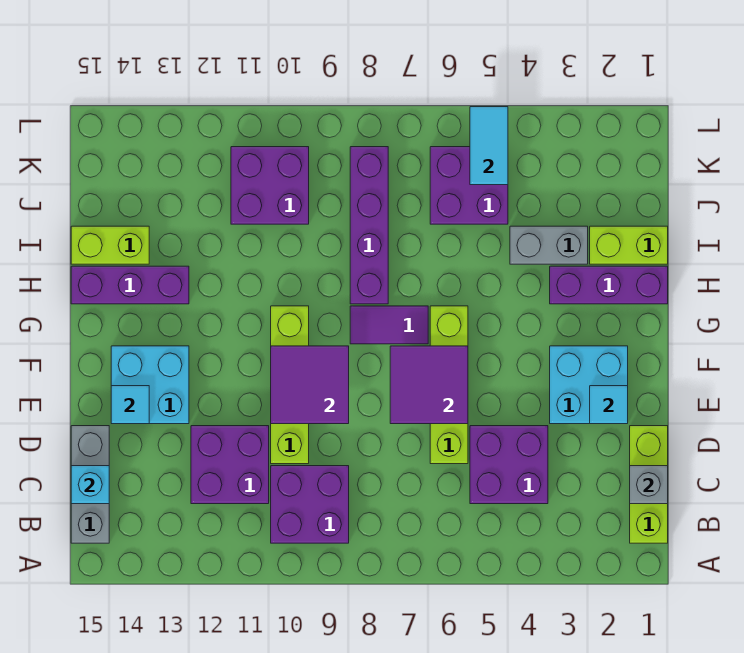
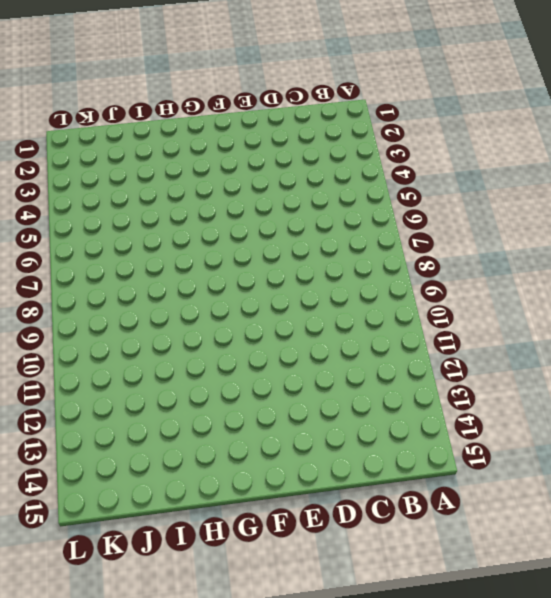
none -> lime brick B1:D1 level 1
none -> purple brick B9:C10 level 1
none -> grey brick B15:D15 level 1

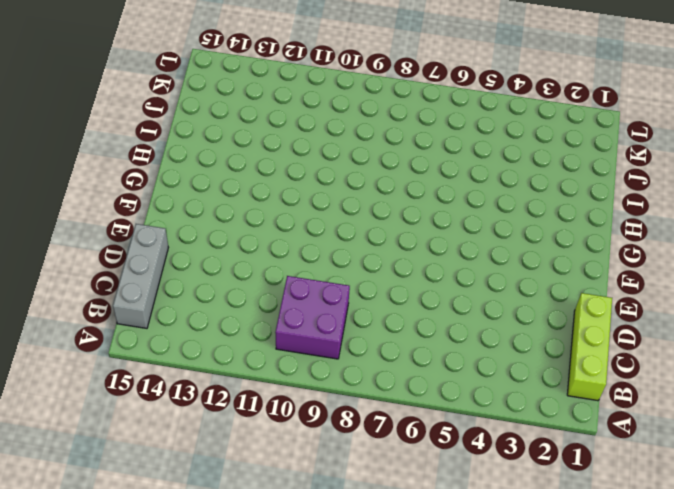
none -> purple brick C4:D5 level 1
none -> purple brick C11:D12 level 1
none -> lime brick D6:G6 level 1

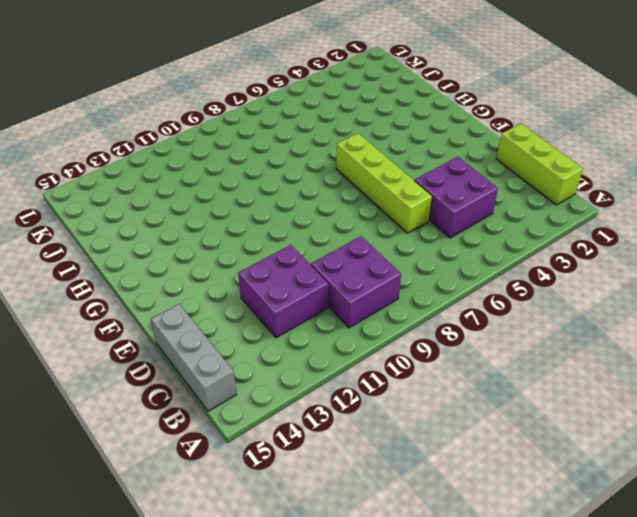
none -> lime brick D10:G10 level 1
none -> cyan brick E2:F3 level 1
none -> cyan brick E13:F14 level 1

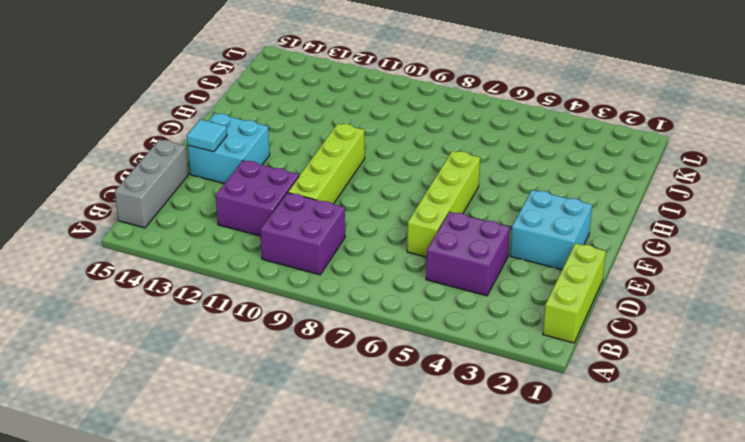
none -> purple tile G7:G8 level 1
none -> purple brick H1:H3 level 1
none -> purple brick H8:K8 level 1

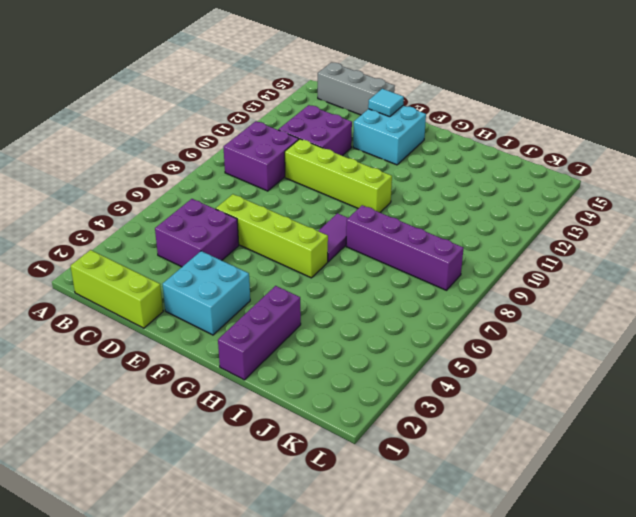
none -> purple brick H13:H15 level 1
none -> lime brick I1:I2 level 1
none -> grey brick I3:I4 level 1

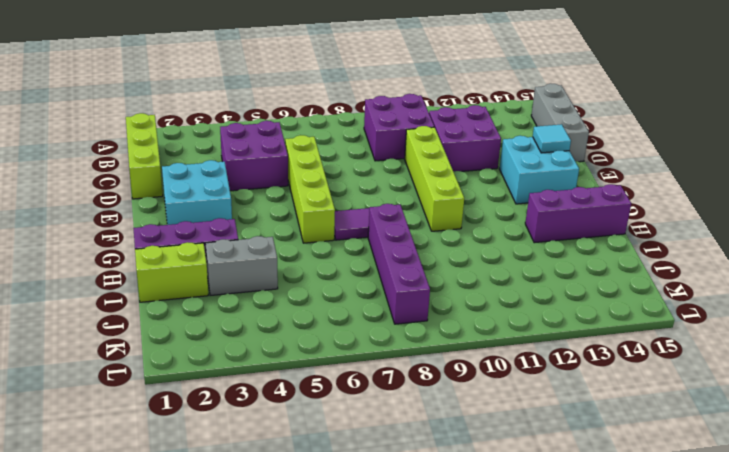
none -> lime brick I14:I15 level 1
none -> purple brick J5:K6 level 1
none -> purple brick J10:K11 level 1

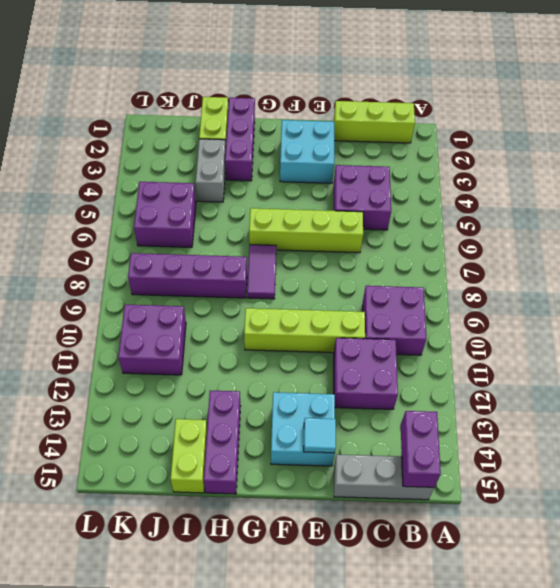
purple brick B14:B15 level 2 -> none
none -> grey brick C1 level 2
none -> cyan brick C15 level 2
none -> cyan tile E2 level 2

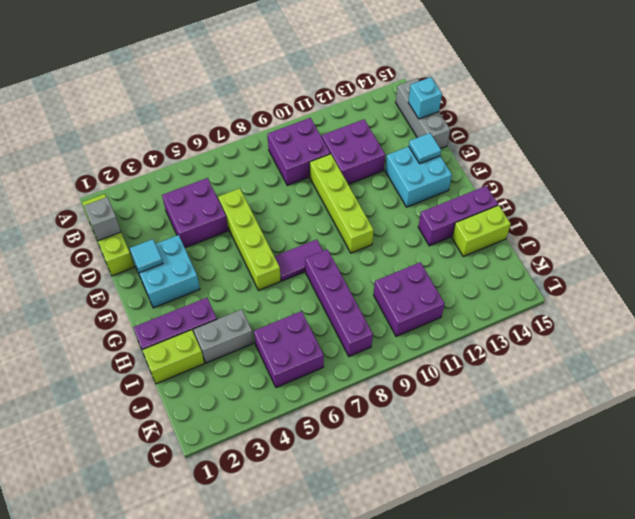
none -> purple tile E6:F7 level 2
none -> purple tile E9:F10 level 2
none -> cyan tile K5:L5 level 2

